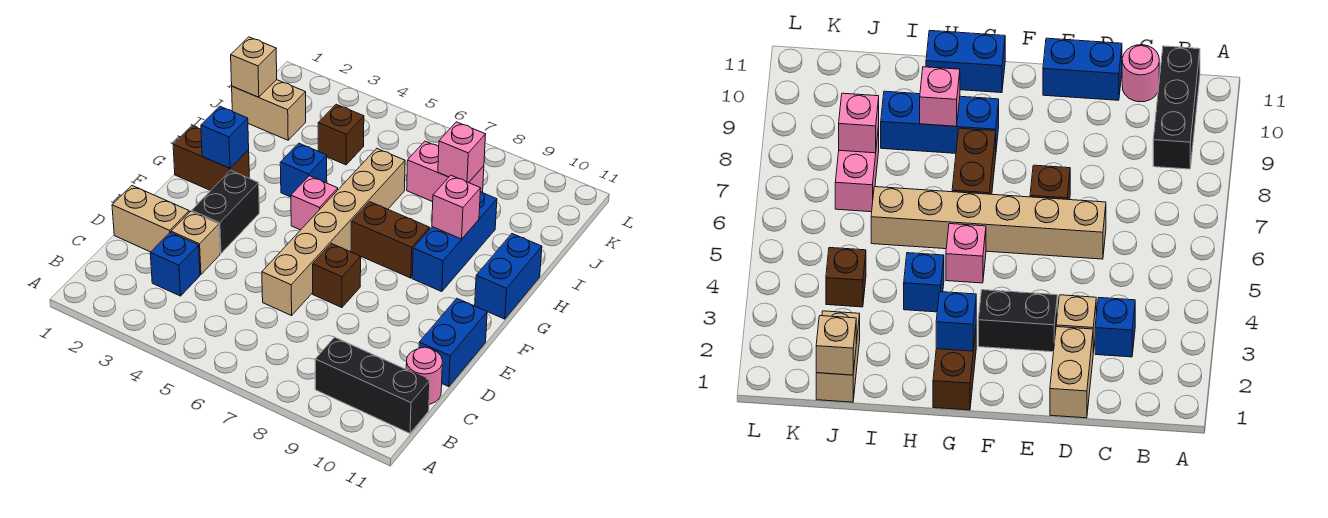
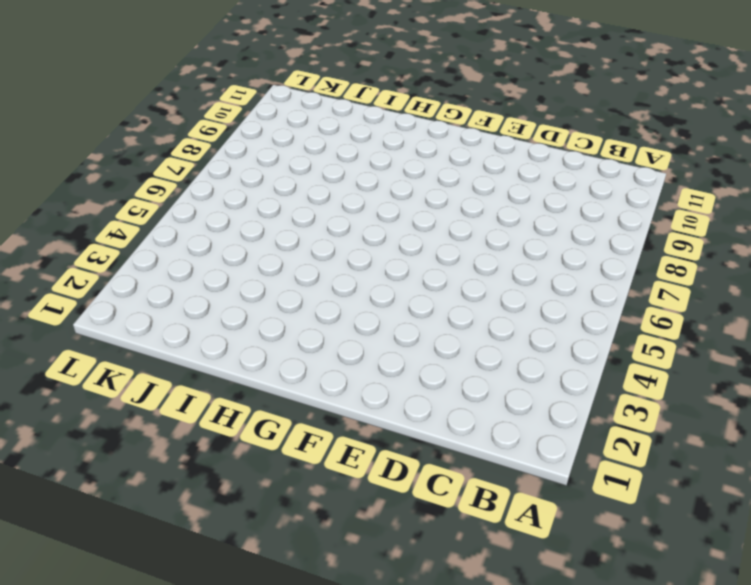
none -> black brick B9:B11 level 1
none -> blue brick C3 level 1
none -> pink round brick C11 level 1

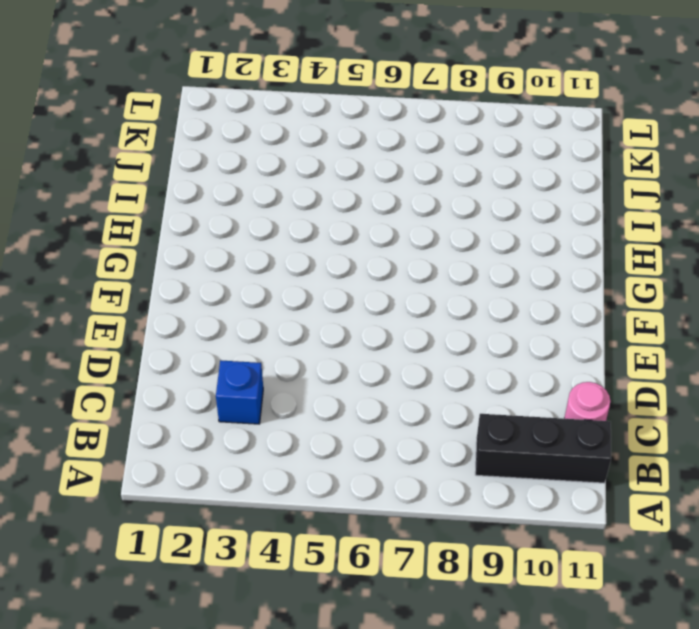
none -> tan brick D1:D2 level 1
none -> tan brick D3 level 1
none -> tan brick D6:I6 level 1

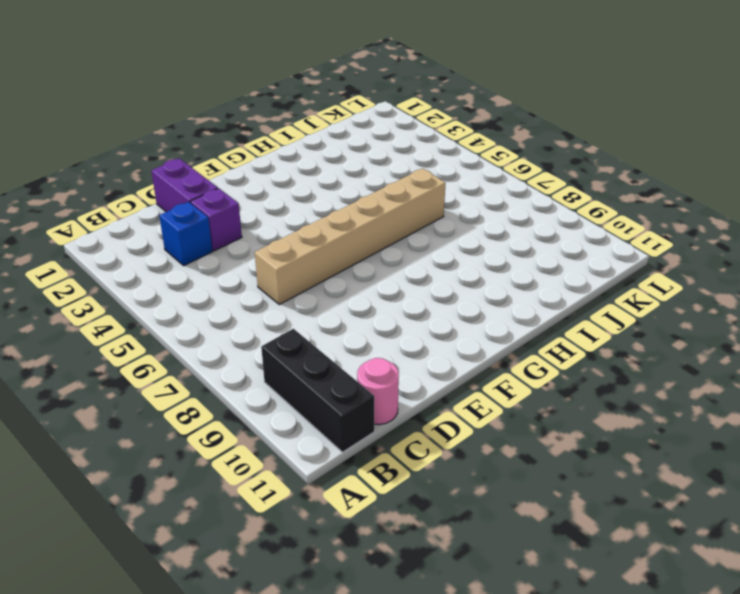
purple brick D1:D2 level 1 -> tan brick D1:D2 level 1
purple brick D3 level 1 -> tan brick D3 level 1
none -> blue brick D11:E11 level 1
none -> black brick E3:F3 level 1
none -> brown brick E7 level 1

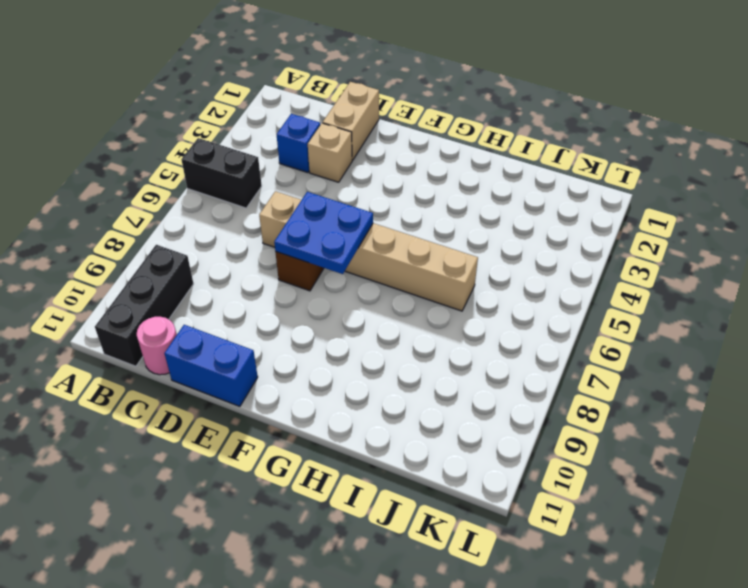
black brick A5:B5 level 1 -> black brick E3:F3 level 1
blue plate E6:F7 level 2 -> none
none -> brown brick G1:G2 level 1
none -> pink brick G5 level 1
none -> brown brick G7:G8 level 1

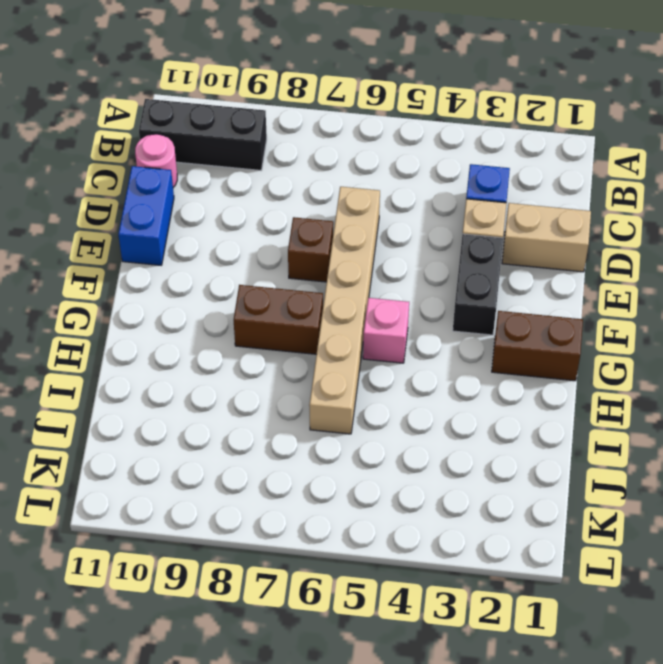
none -> blue brick G9:I9 level 1
none -> blue brick G11:H11 level 1
none -> blue brick H4 level 1

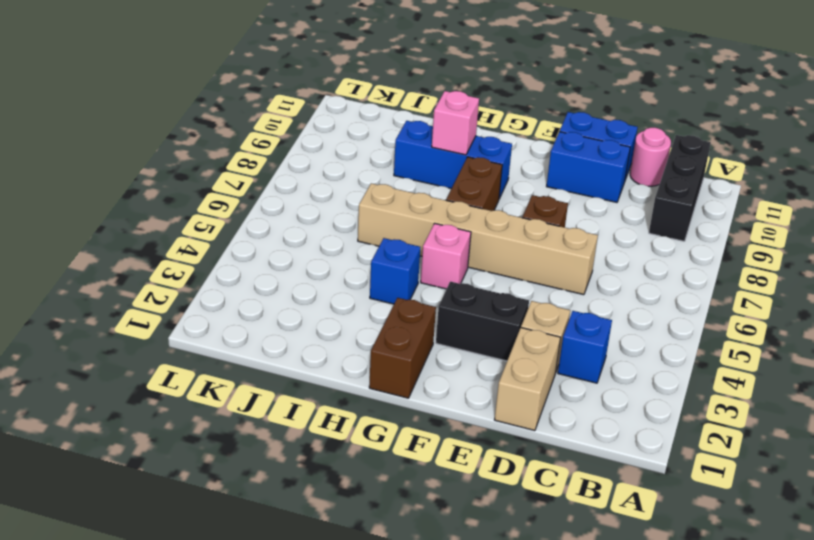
blue brick D10:E10 level 1 -> blue brick G11:H11 level 1
none -> tan brick J1:J2 level 1
none -> brown brick J4 level 1
none -> pink brick J7:J8 level 1

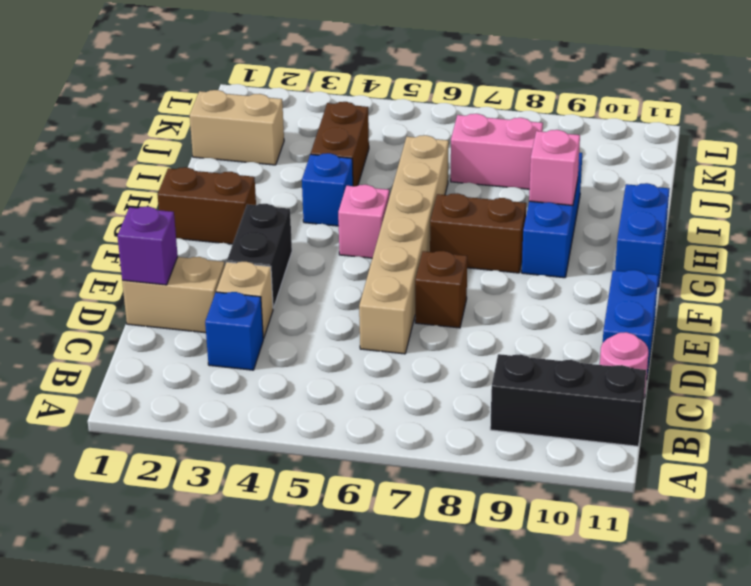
purple brick D1 level 2 -> none
brown brick I4:J4 level 1 -> brown brick J4 level 1
none -> blue brick G2 level 2
none -> tan brick J1 level 2
none -> pink brick J8 level 2

